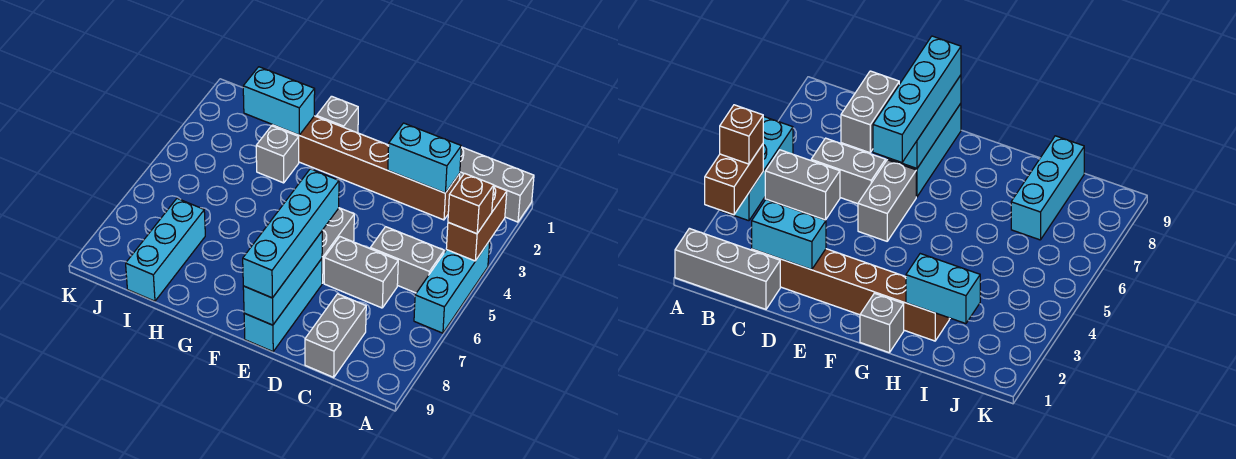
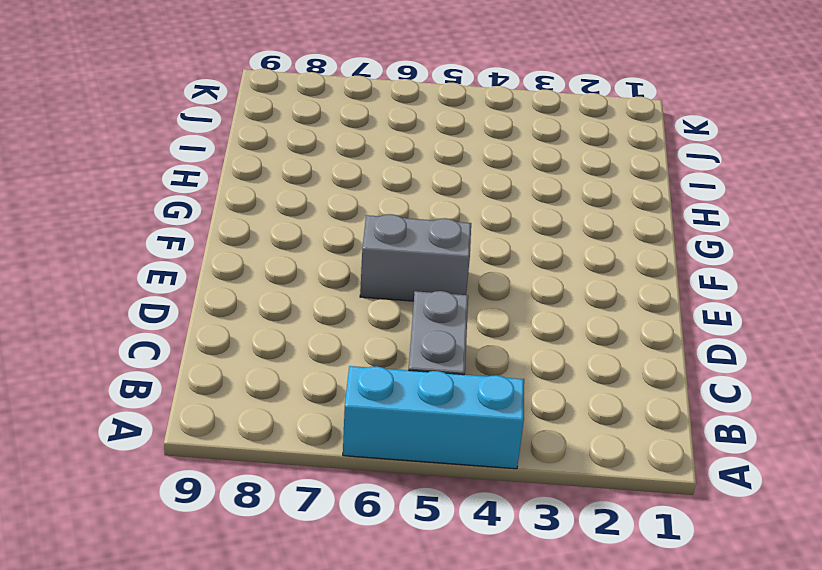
none -> grey brick A1:C1 level 1
none -> brown brick C2:H2 level 1
none -> grey brick C6:D6 level 1

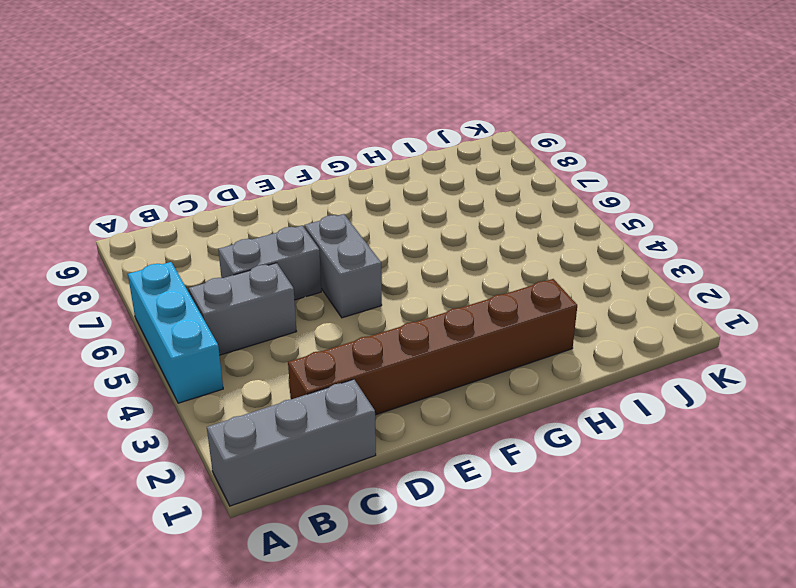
none -> grey brick C8:C9 level 1
none -> cyan brick E7:E9 level 1
none -> grey brick G1 level 1

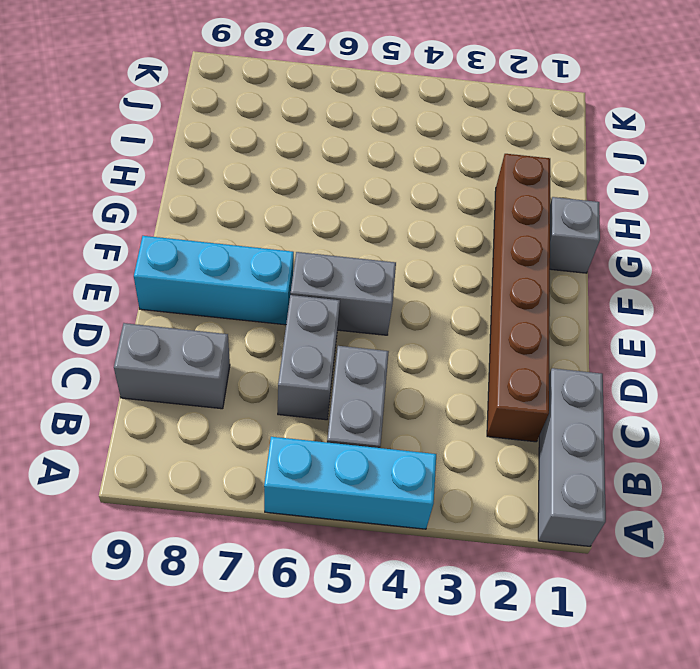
none -> grey brick H3 level 1
none -> cyan brick I7:I9 level 1
none -> brown brick A3:A4 level 2

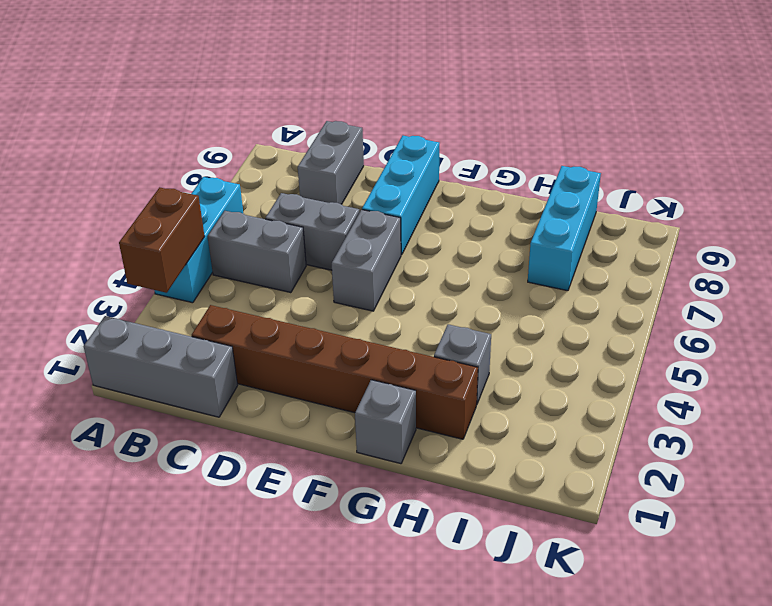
none -> cyan brick C2:D2 level 2
none -> cyan brick E7:E9 level 2
none -> cyan brick H2:I2 level 2

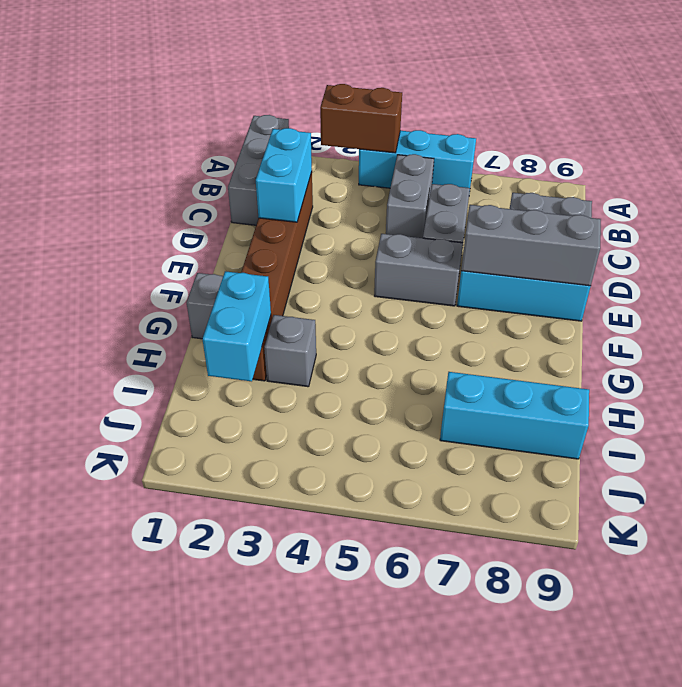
grey brick E7:E9 level 2 -> cyan brick E7:E9 level 2
none -> brown brick A4 level 3
none -> cyan brick E6:E9 level 3

